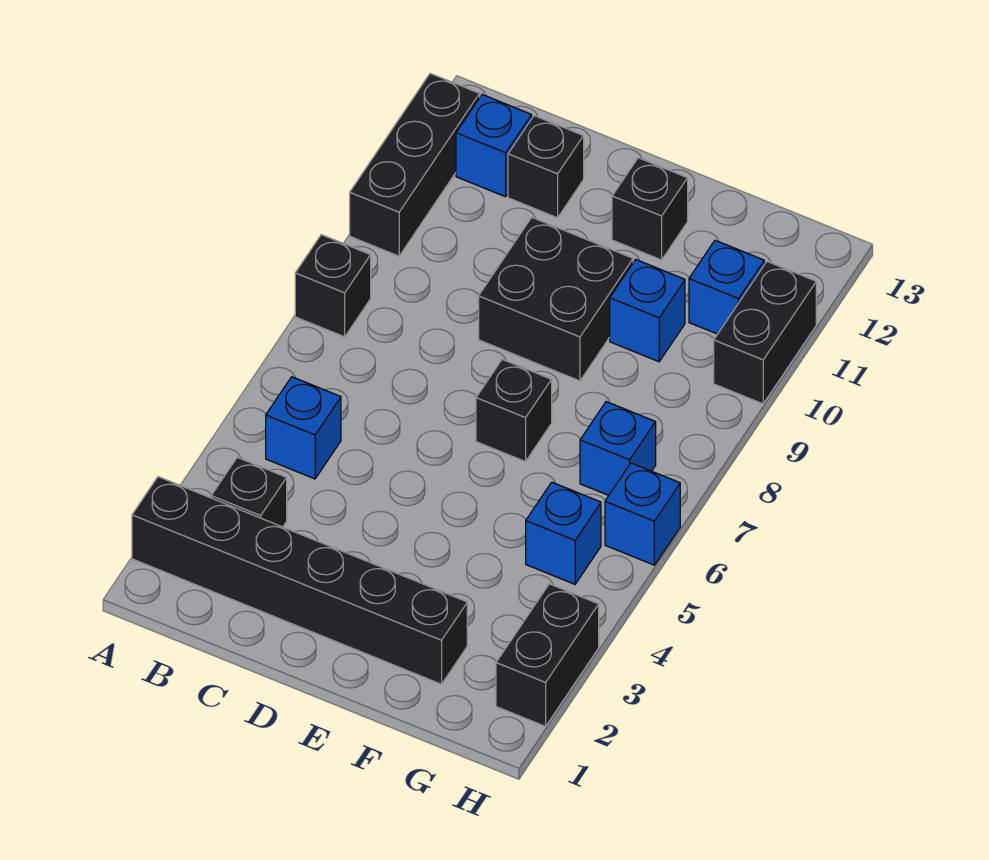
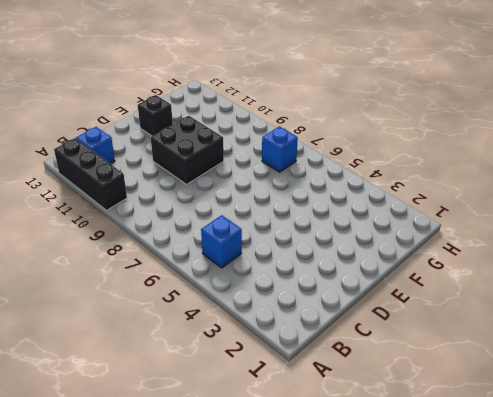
none -> black brick A2:F2 level 1
none -> black brick A8 level 1
none -> black brick B3 level 1

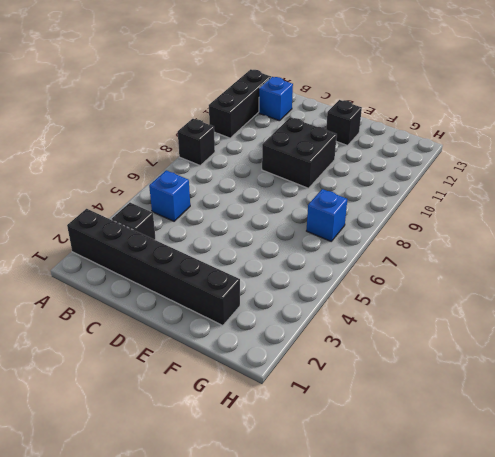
none -> black brick C12 level 1
none -> black brick E7 level 1
none -> blue brick F10 level 1

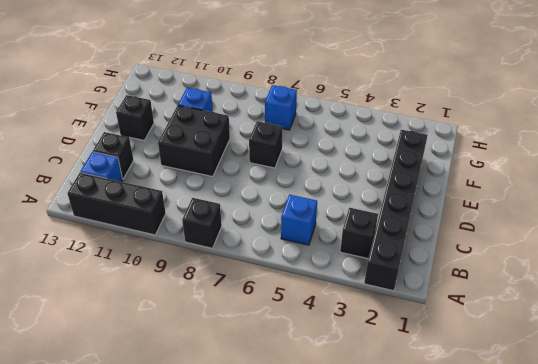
none -> blue brick G5 level 1
none -> blue brick G11 level 1
none -> black brick H2:H3 level 1

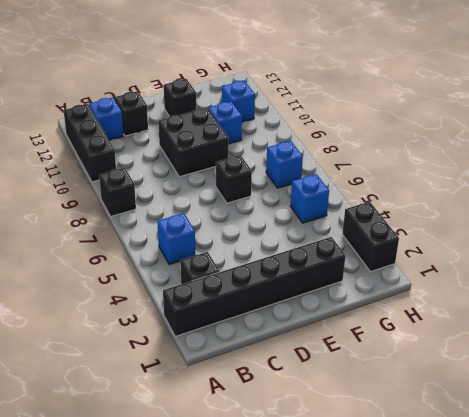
none -> blue brick H6 level 1
none -> black brick H10:H11 level 1

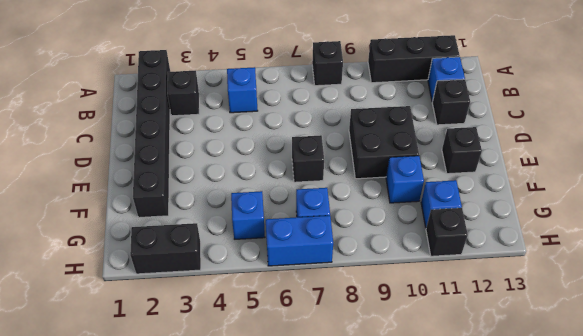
blue brick H6:H7 level 1 -> blue brick H6 level 1
black brick H11 level 1 -> black brick H10:H11 level 1

